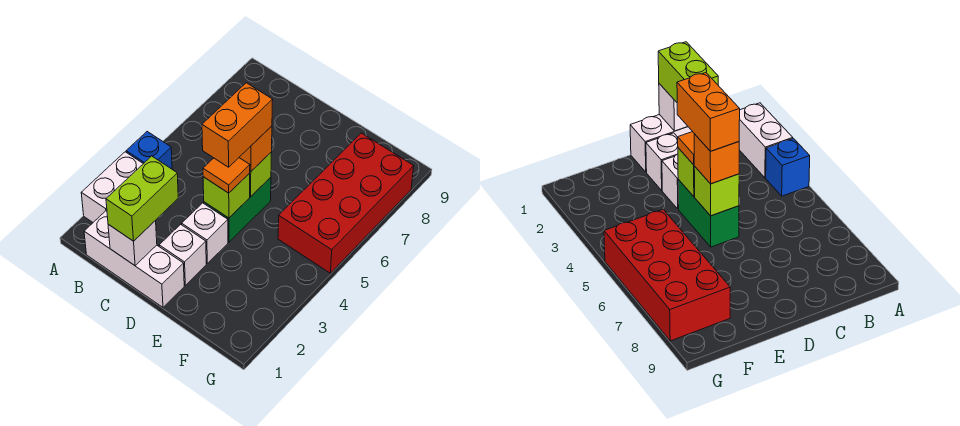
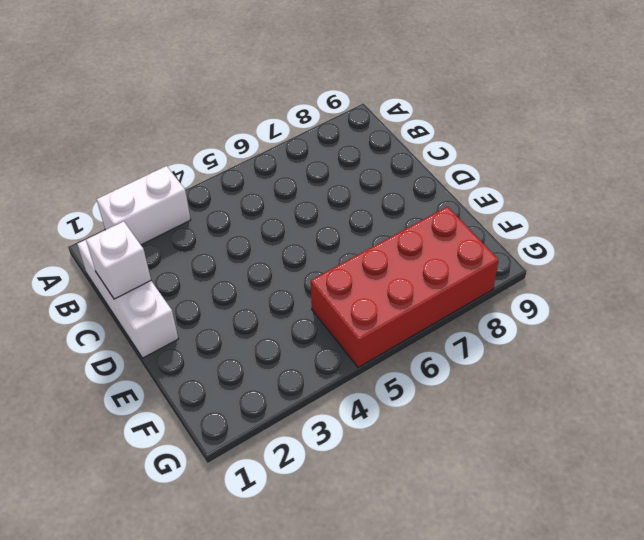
none -> blue brick A4 level 1
none -> white brick D2 level 1
none -> white brick D3 level 1

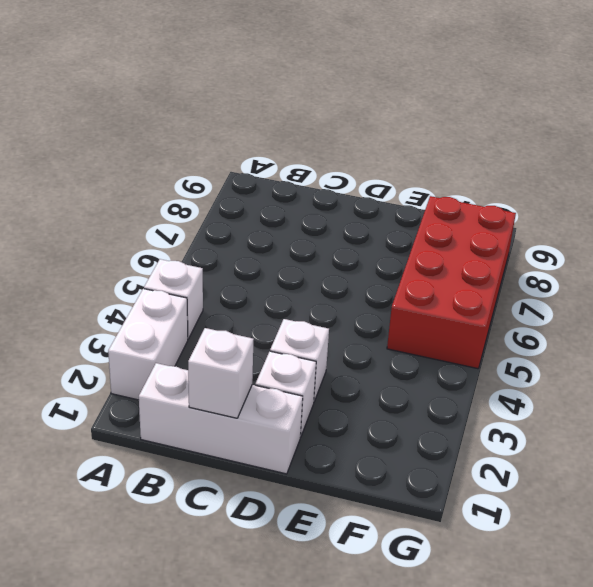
white brick A4 level 1 -> blue brick A4 level 1
none -> green brick D4:D5 level 1
none -> lime brick D4 level 2
none -> lime brick D5 level 2

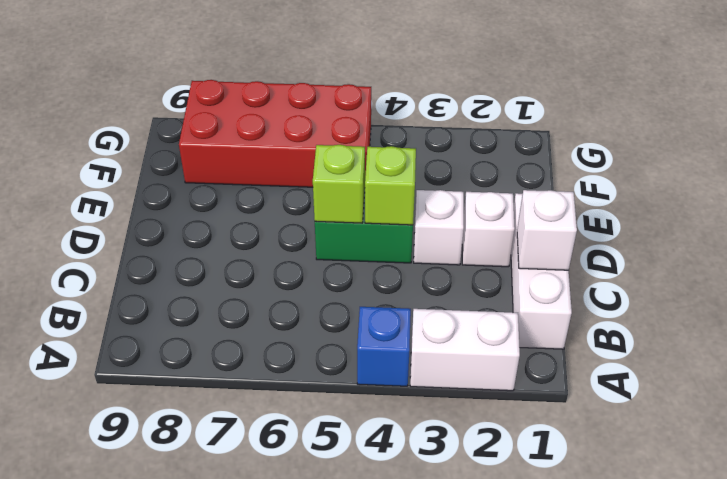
none -> lime brick C1:C2 level 3
none -> orange tile D4 level 3
none -> orange brick D5 level 3

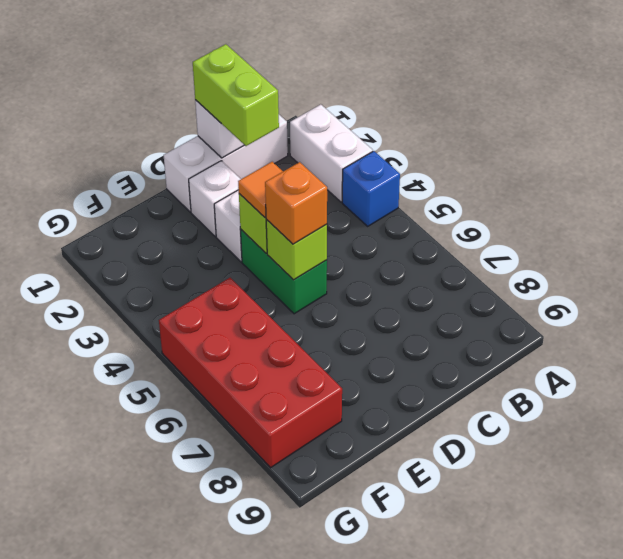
none -> orange brick D4:D5 level 4

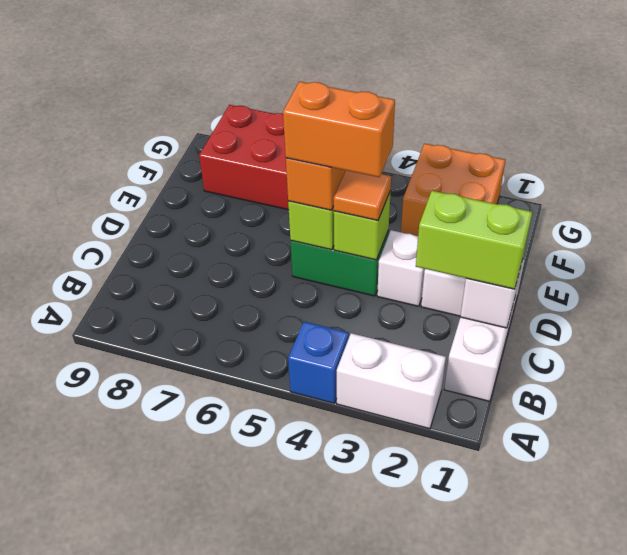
orange brick F2:G3 level 1 -> none

